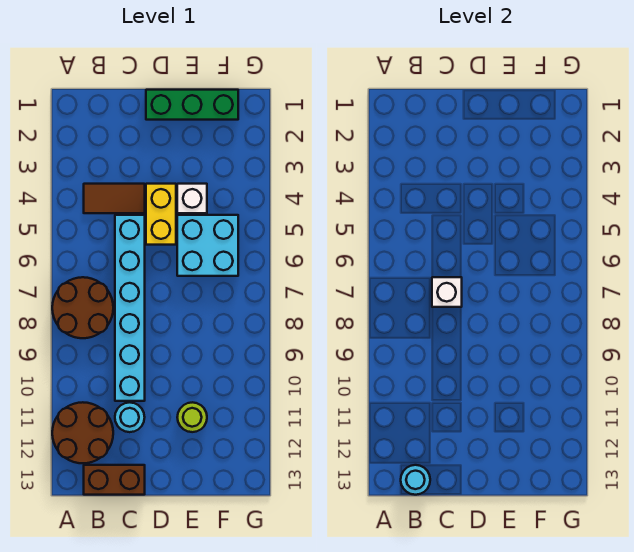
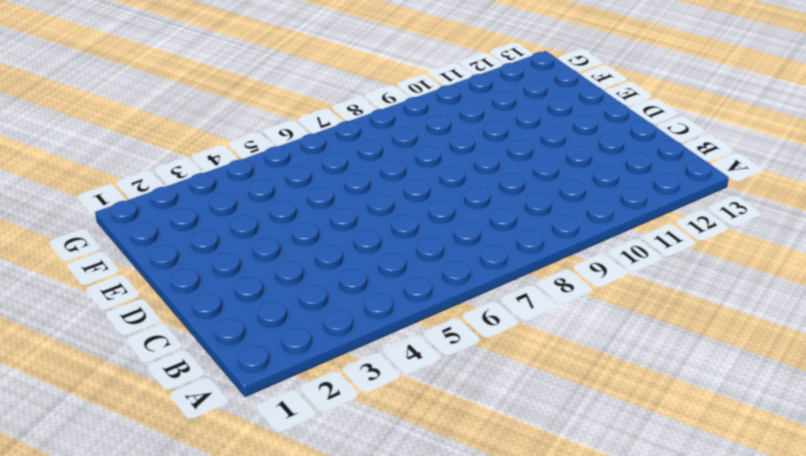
none -> brown round brick A7:B8 level 1
none -> brown round brick A11:B12 level 1
none -> brown tile B4:C4 level 1

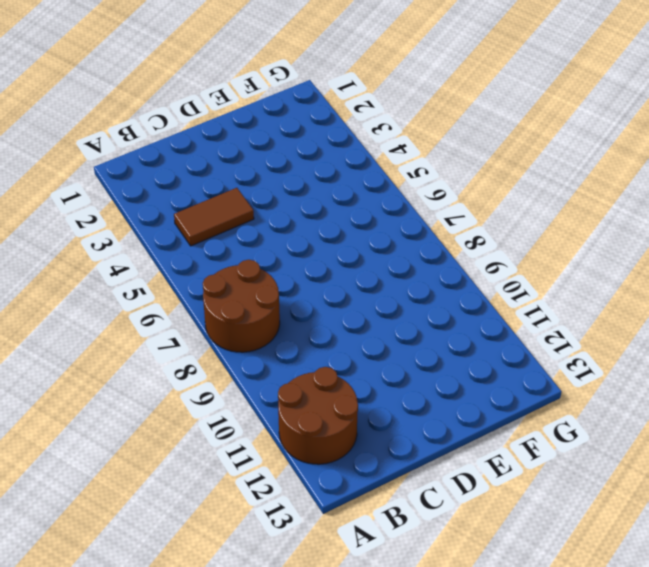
none -> brown brick B13:C13 level 1
none -> cyan brick C5:C10 level 1
none -> cyan round brick C11 level 1

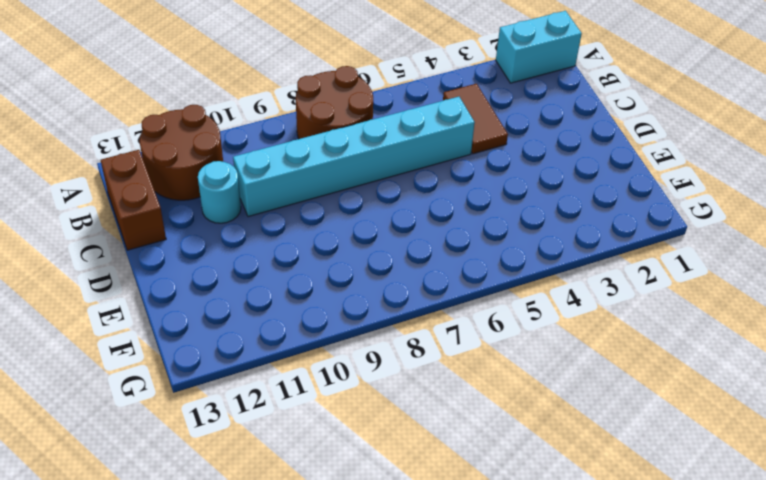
cyan brick A1:A2 level 1 -> none
none -> green brick D1:F1 level 1
none -> yellow brick D4:D5 level 1
none -> white brick E4 level 1

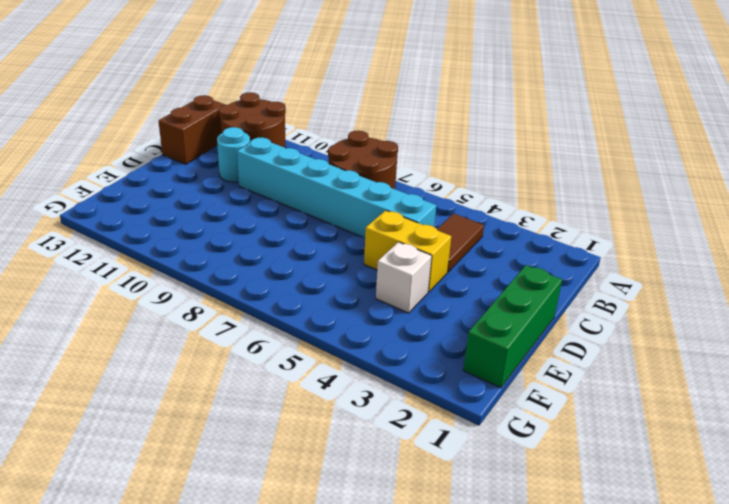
none -> cyan brick E5:F6 level 1
none -> lime round brick E11 level 1
none -> cyan round brick B13 level 2

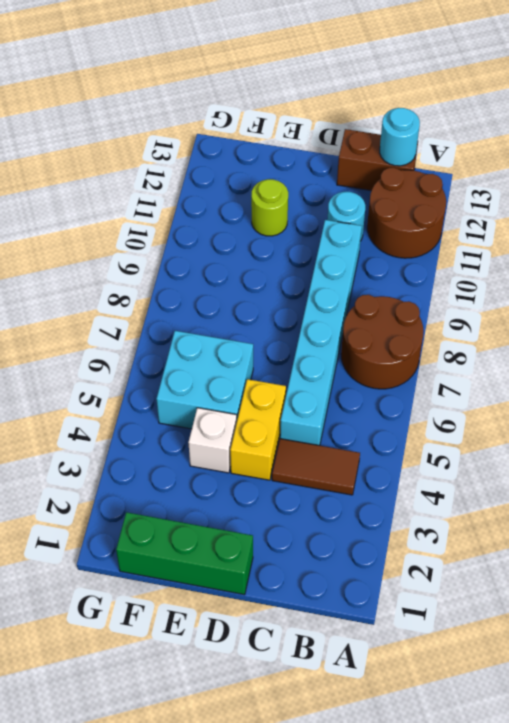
none -> white brick C7 level 2

